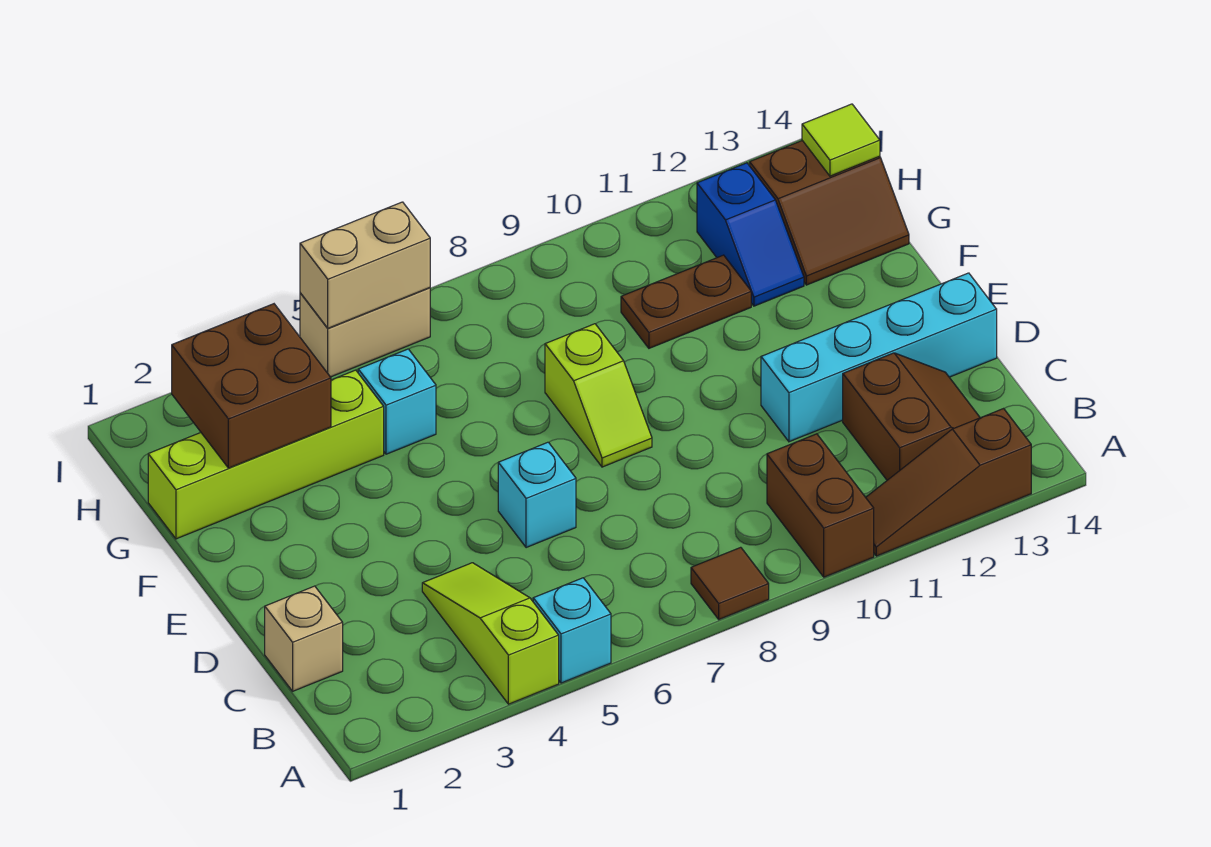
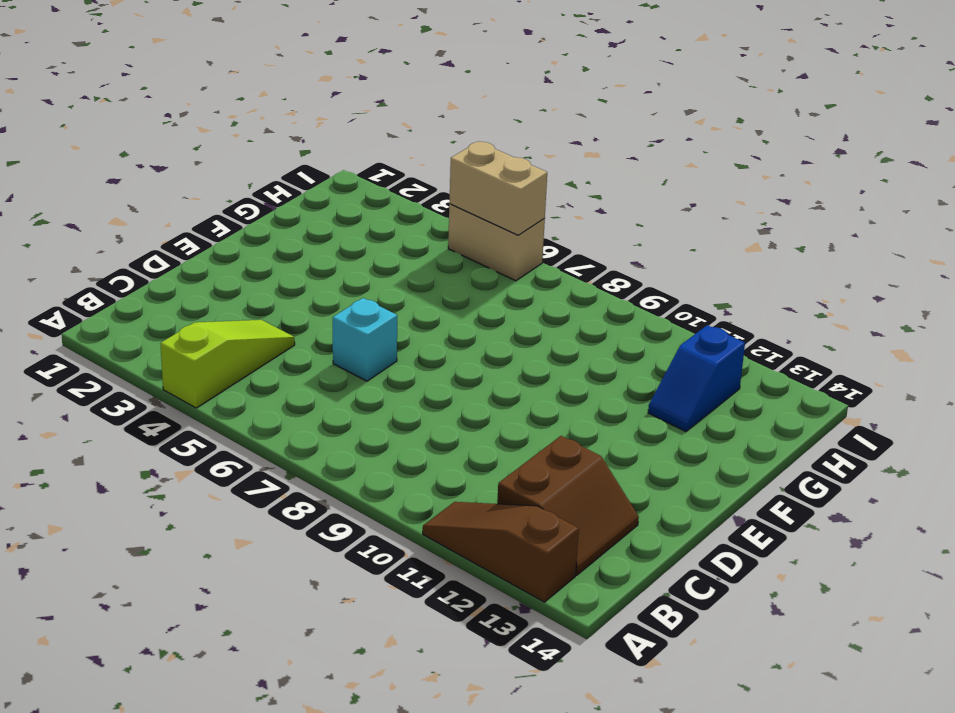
none -> cyan brick A5 level 1
none -> brown tile A8 level 1
none -> brown brick A10:B10 level 1

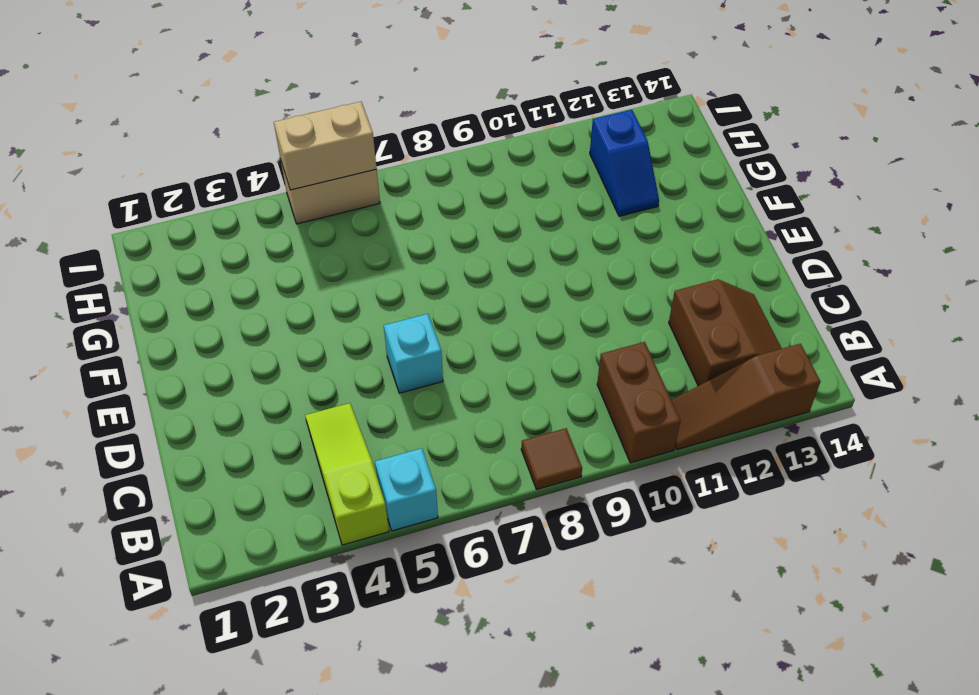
none -> tan brick C1 level 1
none -> cyan brick D11:D14 level 1
none -> lime slope E8:F8 level 1 top F

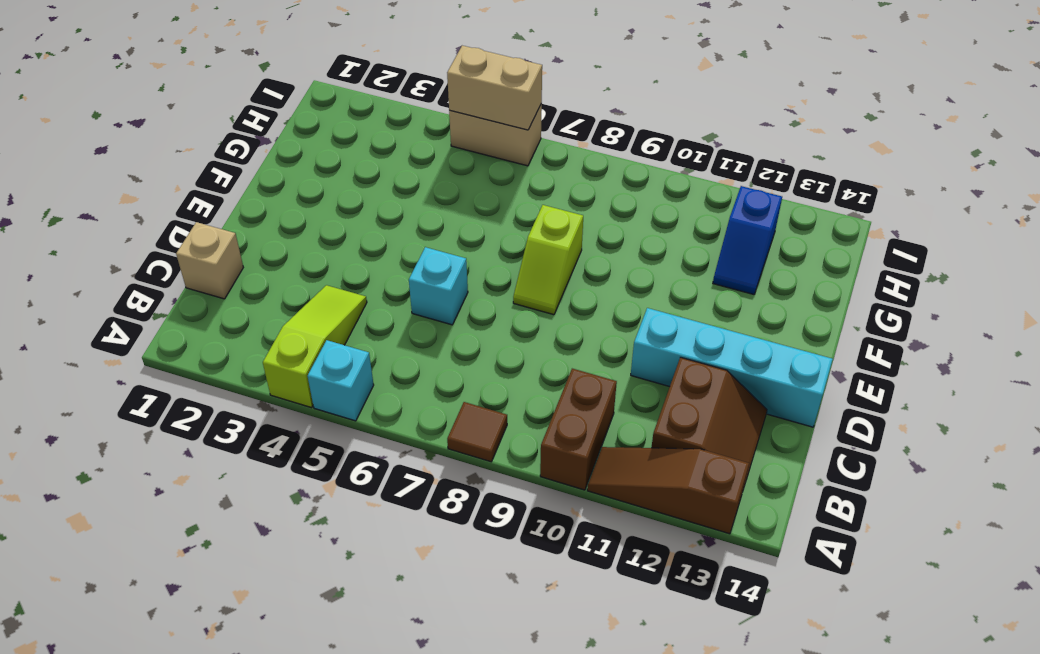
none -> lime brick G1:G4 level 1
none -> cyan brick G5 level 1
none -> brown plate G10:G11 level 1

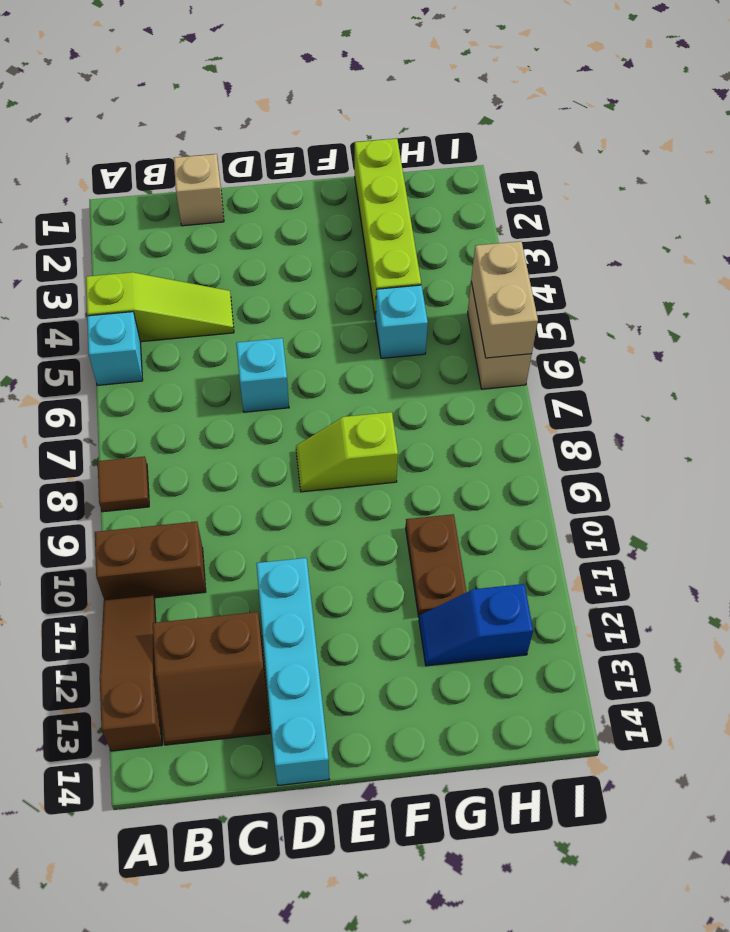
none -> brown slope G13:H14 level 1 top H
none -> brown brick G2:H3 level 2
none -> lime tile H14 level 2

